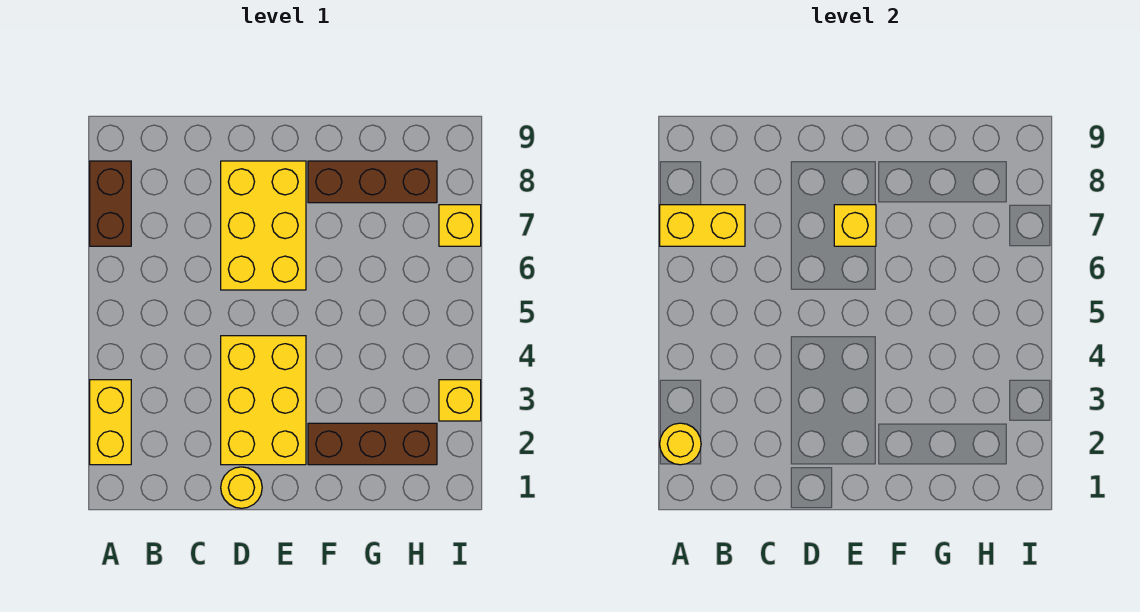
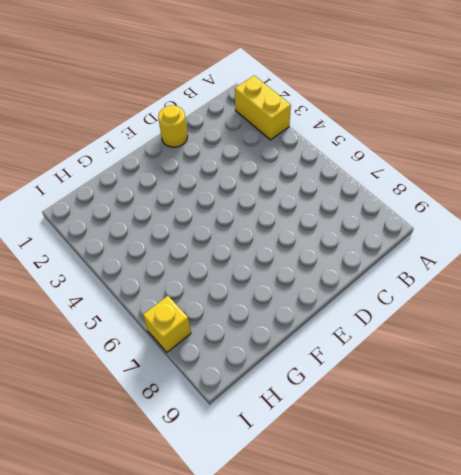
none -> brown brick A7:A8 level 1
none -> yellow brick D2:E4 level 1
none -> yellow brick D6:E8 level 1

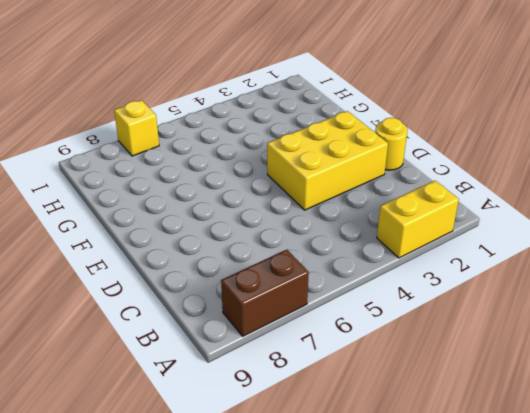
none -> yellow brick D6:E8 level 1
none -> brown brick F2:H2 level 1
none -> brown brick F8:H8 level 1

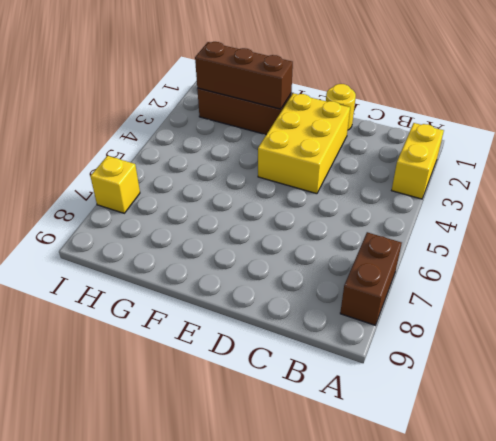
brown brick F2:H2 level 2 -> brown brick F8:H8 level 1
none -> yellow brick D6:E8 level 1
none -> yellow brick I3 level 1
none -> yellow round brick A2 level 2

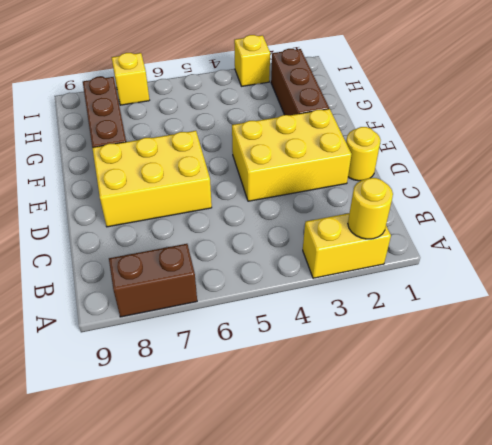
none -> yellow brick A7:B7 level 2
none -> yellow brick E7 level 2

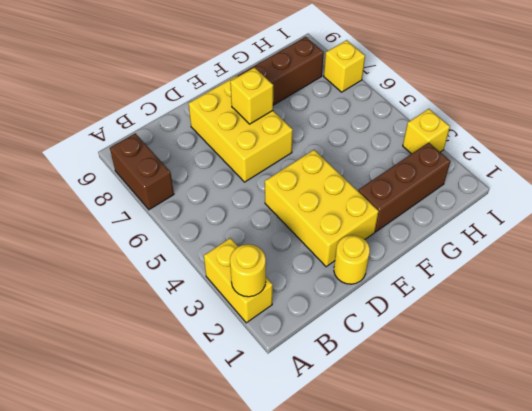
none -> yellow brick A7:B7 level 2

